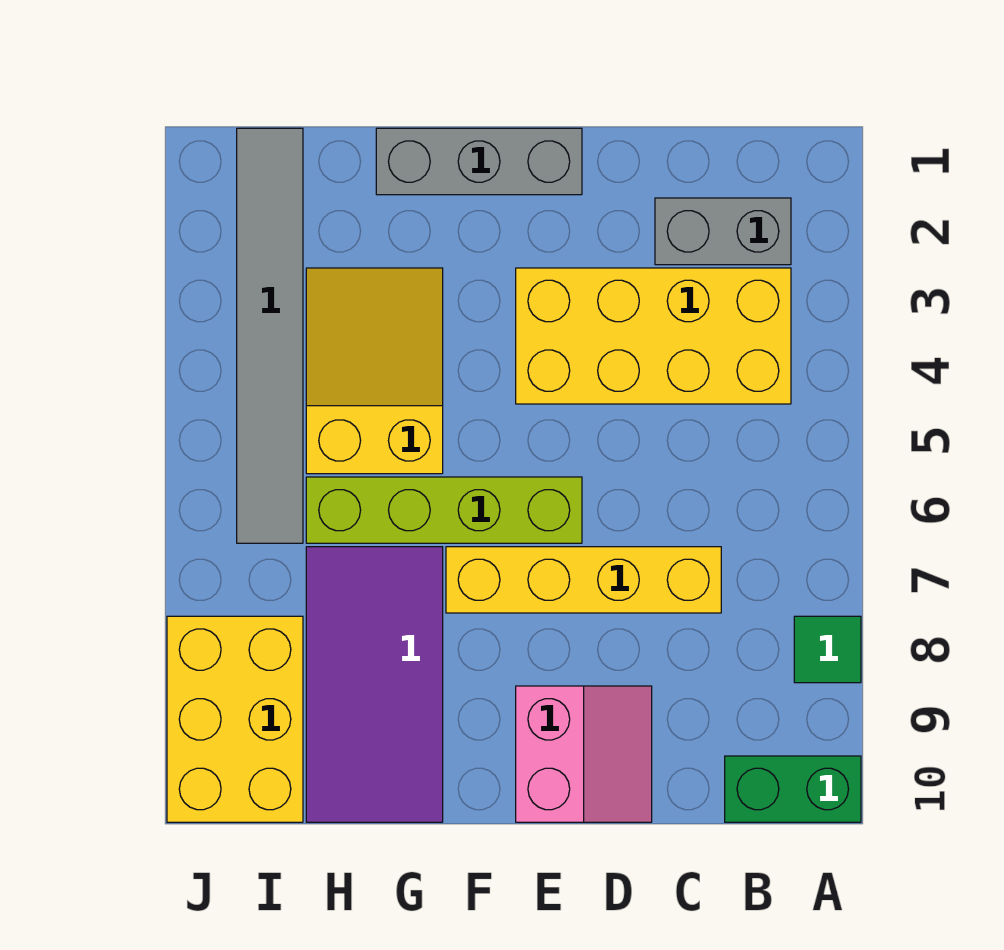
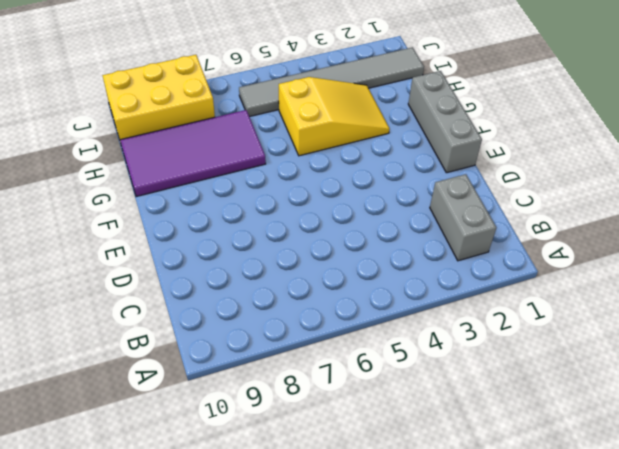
none -> green tile A8 level 1
none -> green brick A10:B10 level 1
none -> yellow brick B3:E4 level 1

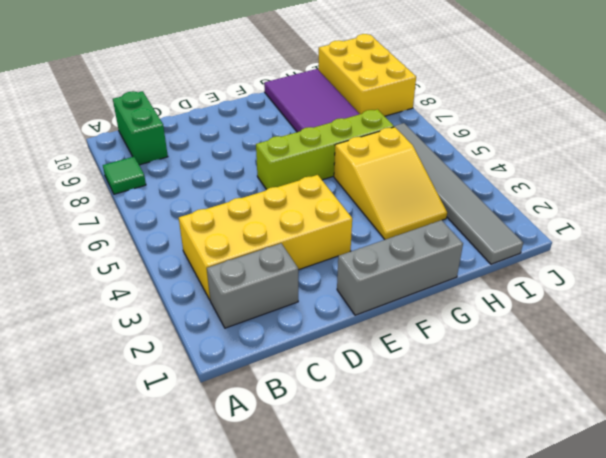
green brick B9:B10 level 1 -> green brick A10:B10 level 1
none -> yellow brick C7:F7 level 1
none -> pink slope D9:E10 level 1 top E

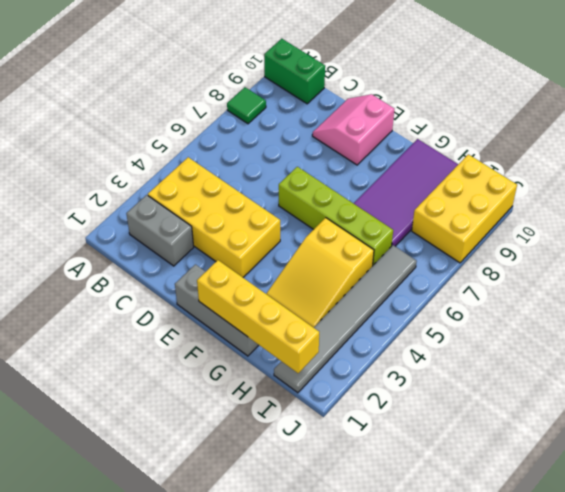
yellow brick F1:I1 level 2 -> yellow brick C7:F7 level 1

